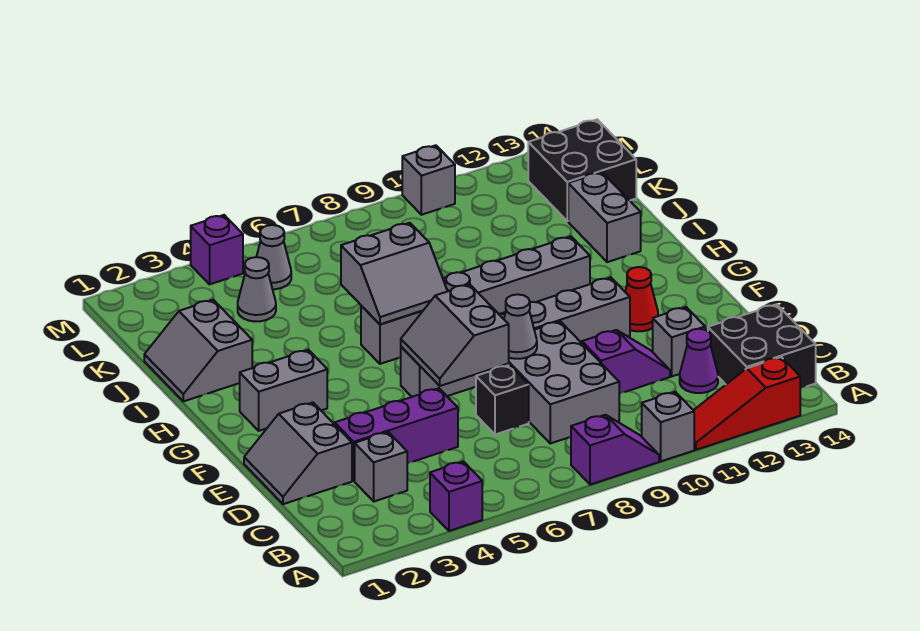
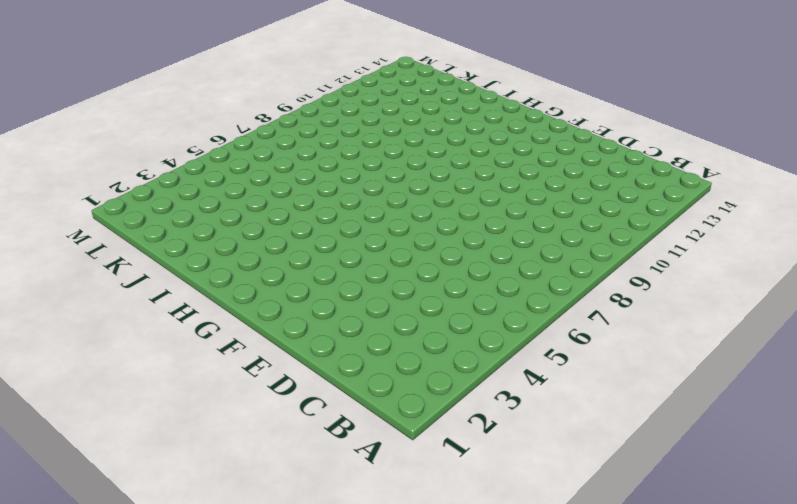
none -> purple brick A4 level 1
none -> purple slope A8:A9 level 1 top 8
none -> grey brick A10 level 1

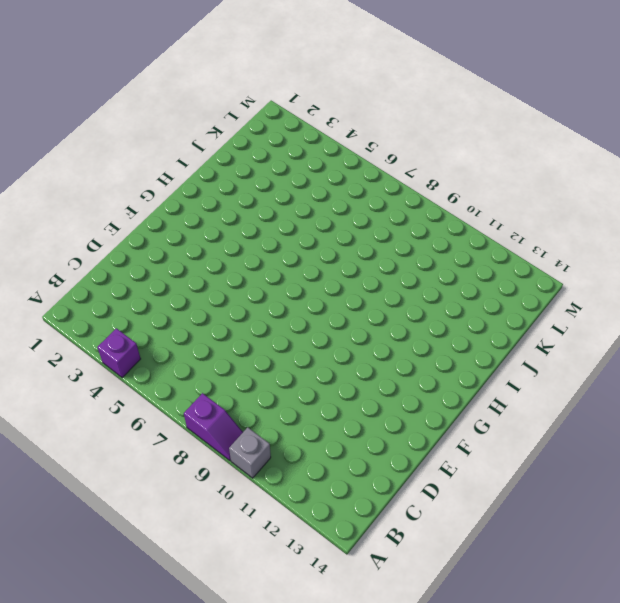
none -> red slope A11:A13 level 1 top 13
none -> black brick B13:C14 level 1
none -> grey brick C3 level 1

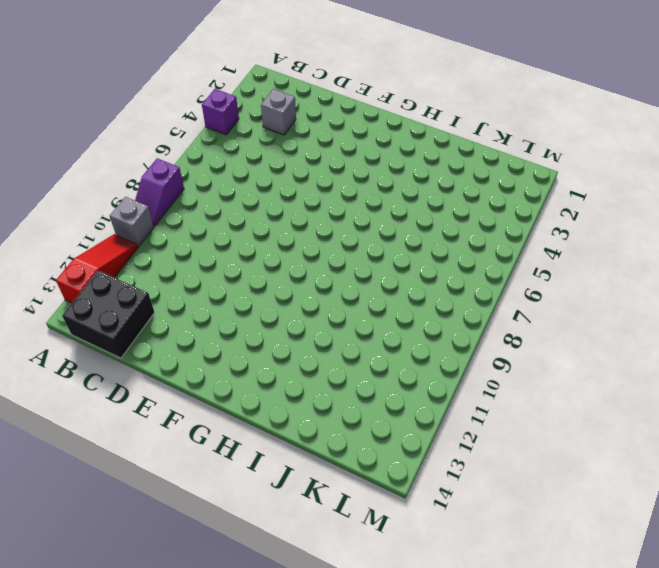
none -> grey brick C8:E9 level 1
none -> purple cone C12 level 1
none -> grey slope D1:E2 level 1 top 2

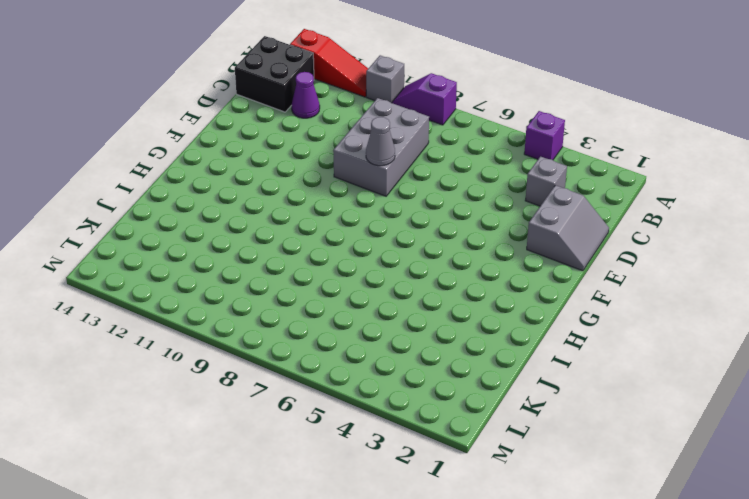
none -> purple brick D3:D5 level 1
none -> black brick D7 level 1
none -> purple slope D10:D11 level 1 top 10

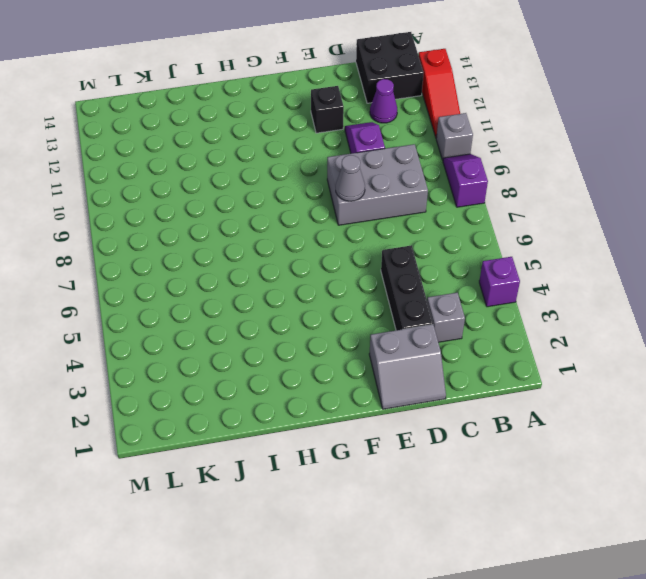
black brick D3:D5 level 1 -> purple brick D3:D5 level 1
black brick E12 level 1 -> black brick D7 level 1
none -> grey brick D12 level 1
none -> grey brick F6:F11 level 1
none -> red cone F12 level 1

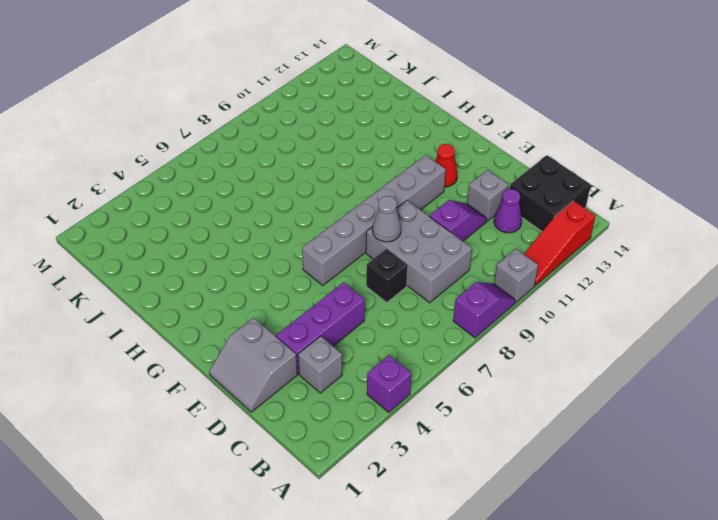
none -> grey brick G2:G3 level 1
none -> grey brick H6:H11 level 1
none -> grey slope I1:J2 level 1 top 2

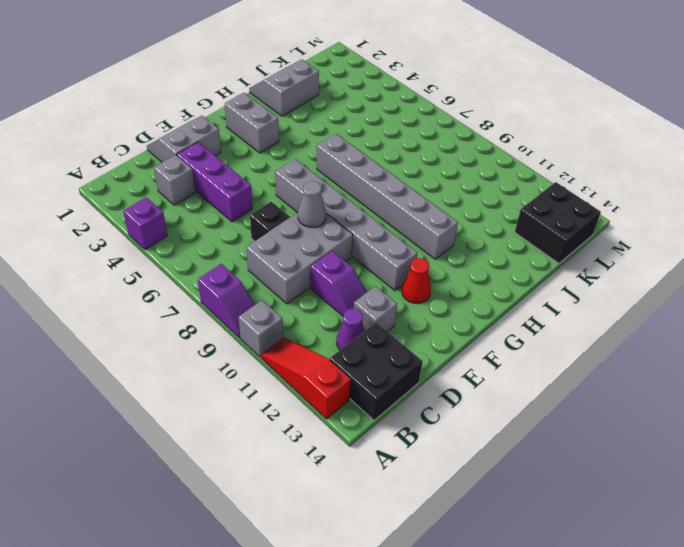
none -> grey brick I13:J13 level 1
none -> grey cone K4 level 1
none -> grey cone L5 level 1

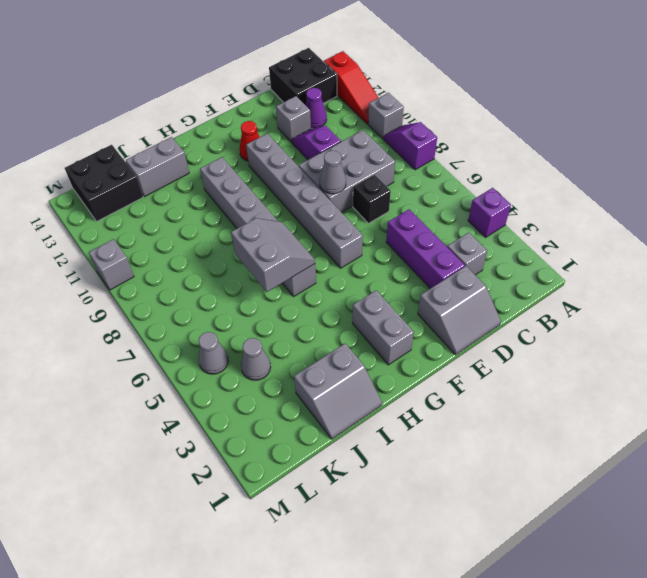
none -> purple brick M4 level 1
none -> grey slope E6:F7 level 2 top 7

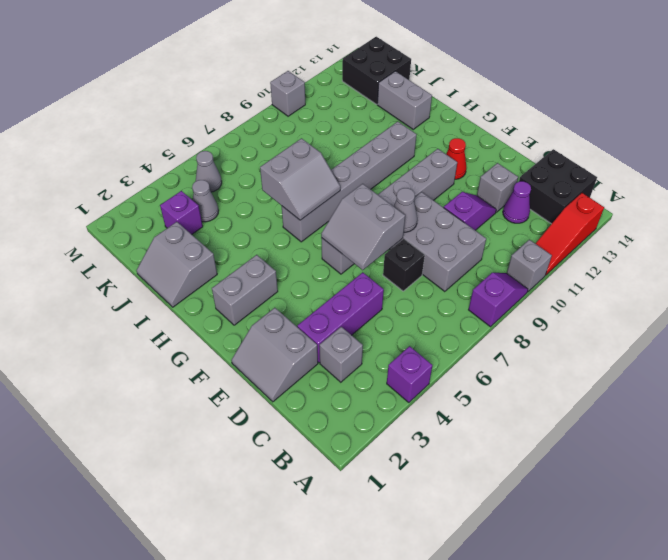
purple brick K3 level 1 -> purple brick M4 level 1

